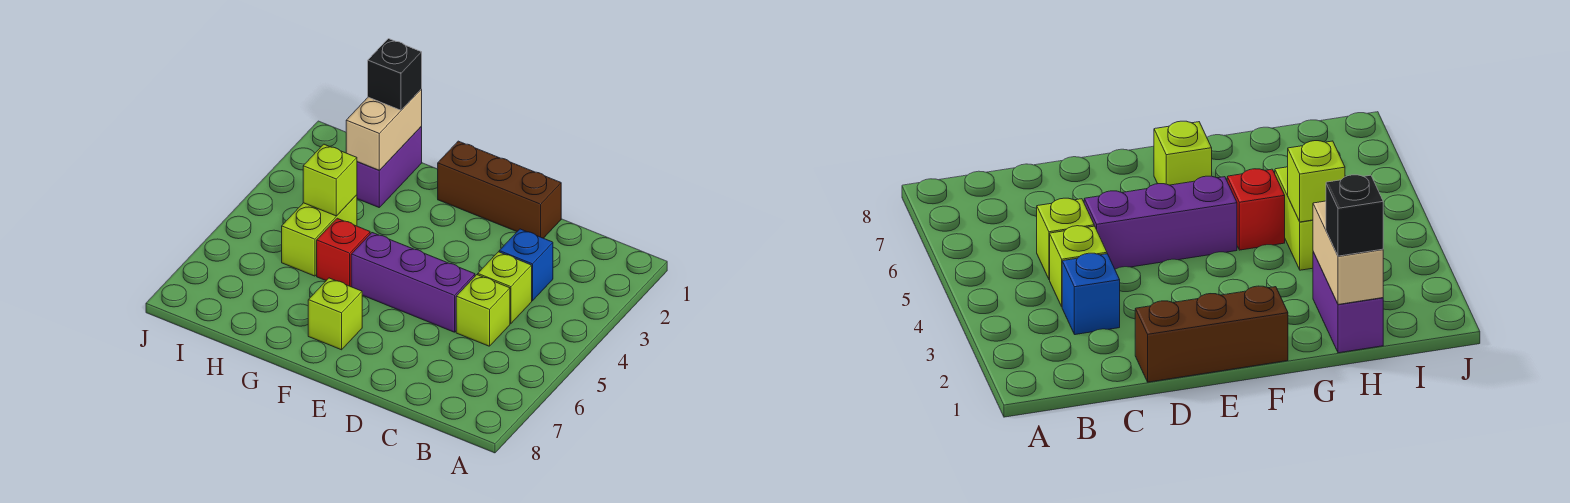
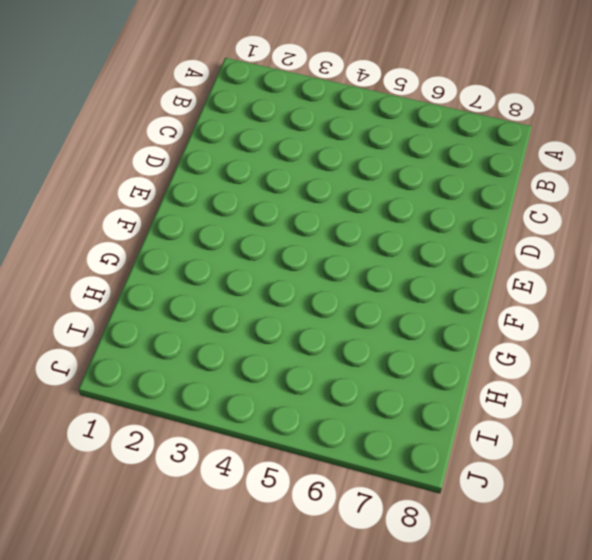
none -> blue brick C3 level 1
none -> lime brick C4 level 1
none -> lime brick C5 level 1

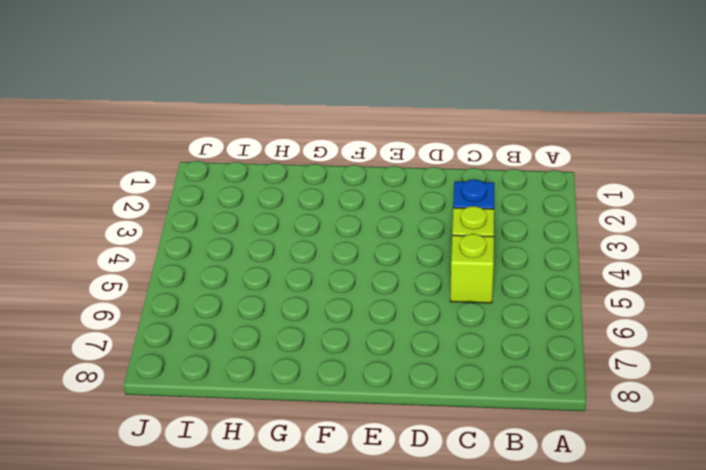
none -> brown brick D1:F1 level 1
none -> purple brick D5:F5 level 1
none -> lime brick F7 level 1

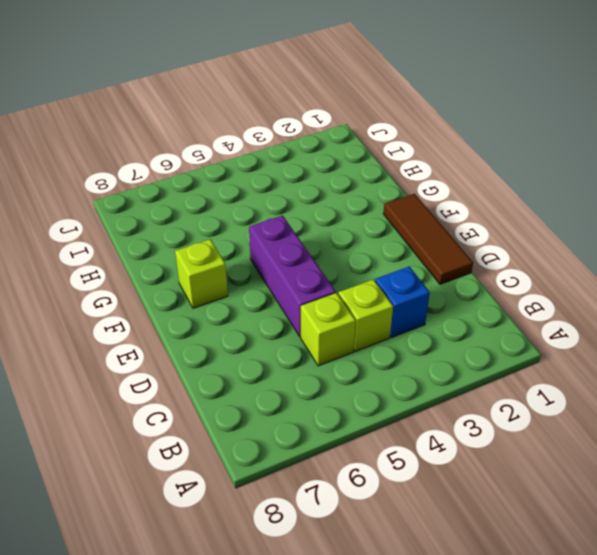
brown tile D1:F1 level 1 -> brown brick D1:F1 level 1
none -> red brick G5 level 1
none -> purple brick H1:H2 level 1
none -> lime brick H4:H5 level 1

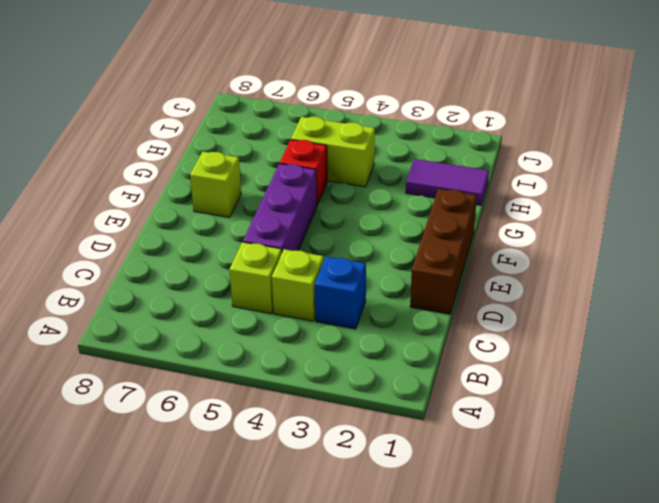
purple tile H1:H2 level 1 -> purple brick H1:H2 level 1
none -> tan brick H1:H2 level 2
none -> lime brick H4 level 2
none -> black brick H1 level 3

